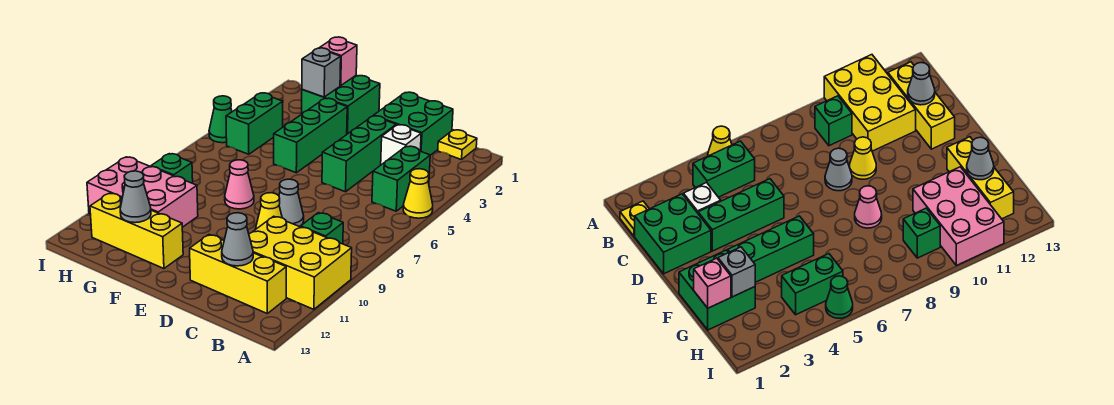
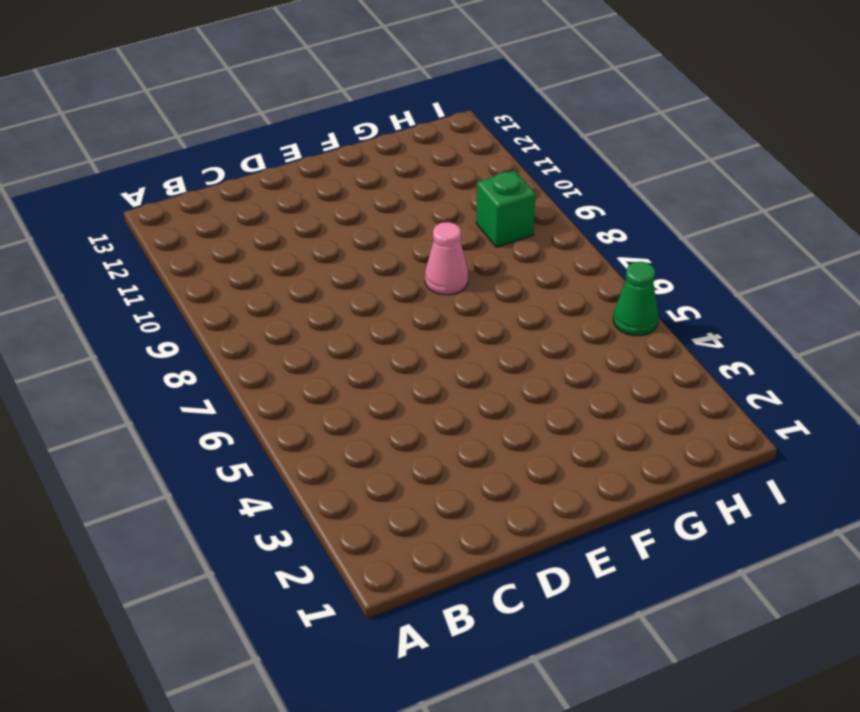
none -> yellow cone A5 level 1
none -> yellow brick A10:C11 level 1
none -> yellow plate B1 level 1

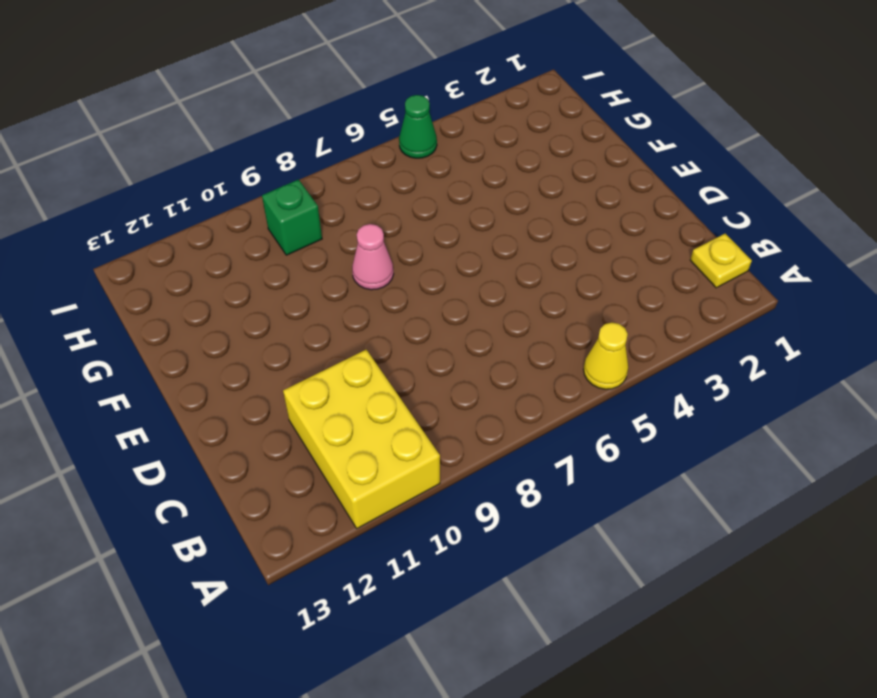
none -> green brick B4:B5 level 1
none -> green brick B9 level 1
none -> yellow brick B12:D12 level 1

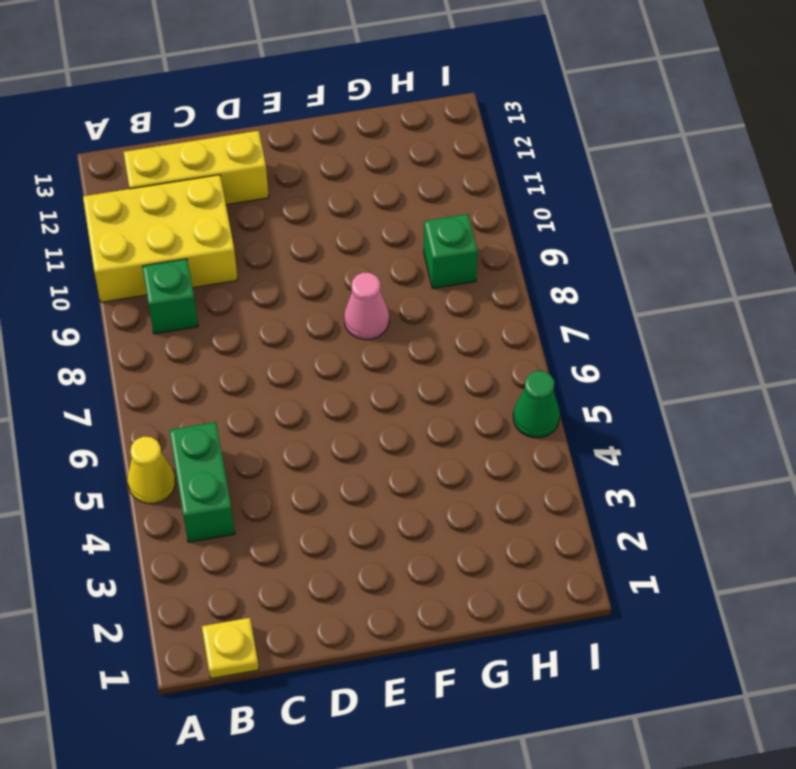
none -> green brick C1:D2 level 1
none -> white brick C3 level 1
none -> green brick D3:D5 level 1

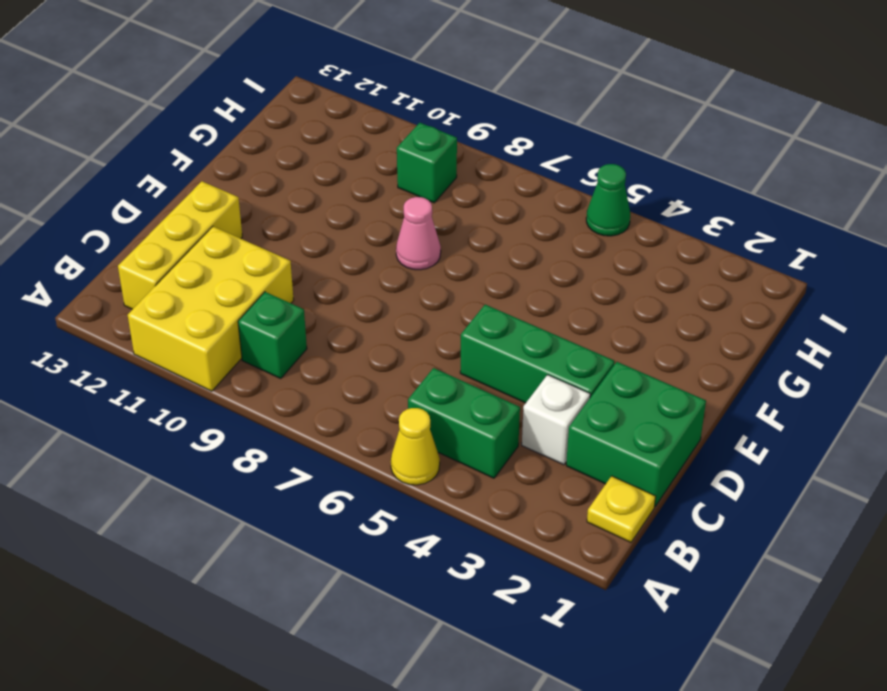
none -> grey cone D8 level 1
none -> yellow cone D9 level 1
none -> green brick F1:G2 level 1

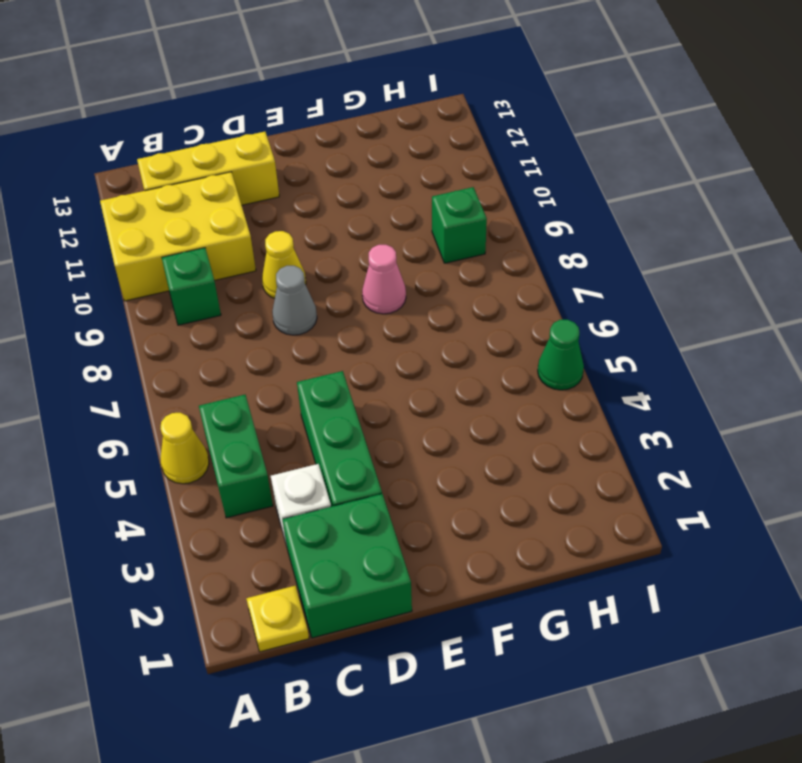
none -> green brick F1:G2 level 1
none -> green brick F3:F5 level 1
none -> yellow brick F12:H12 level 1

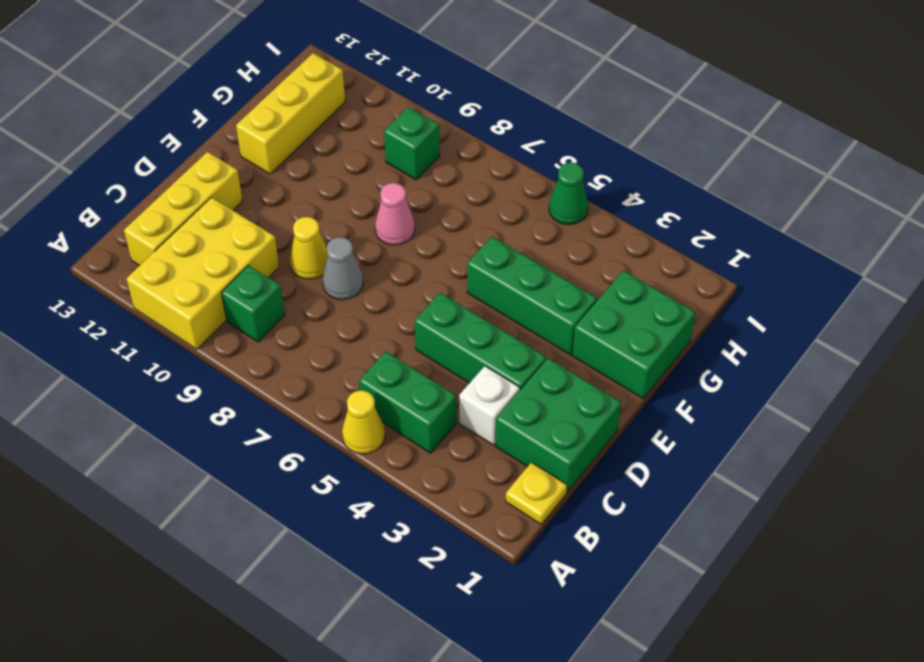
none -> pink brick G10:I11 level 1
none -> green brick H4:H5 level 1
none -> grey cone C12 level 2

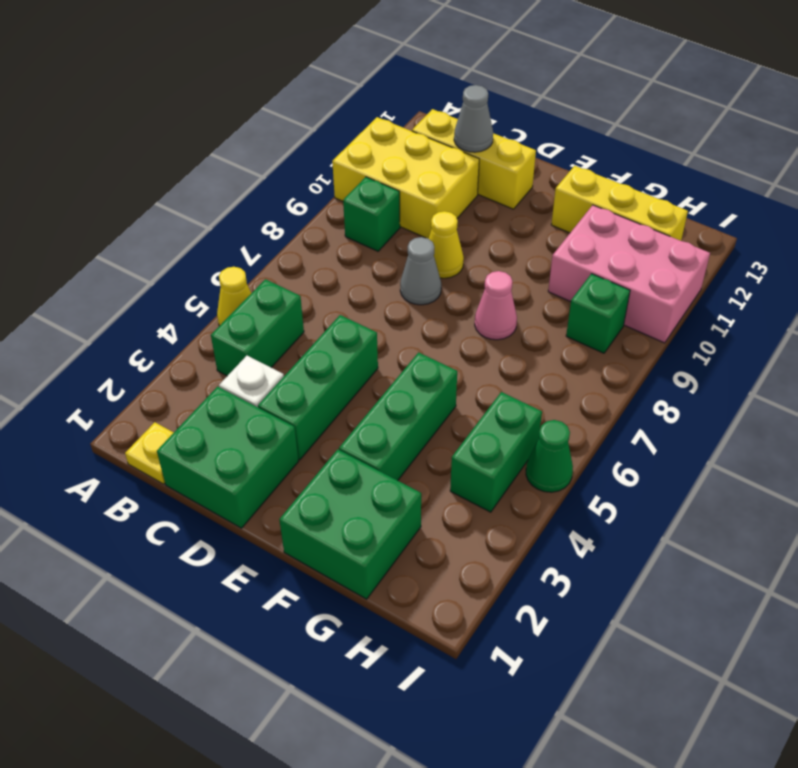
none -> pink brick G1 level 2
none -> grey brick G2 level 2
none -> grey cone G12 level 2

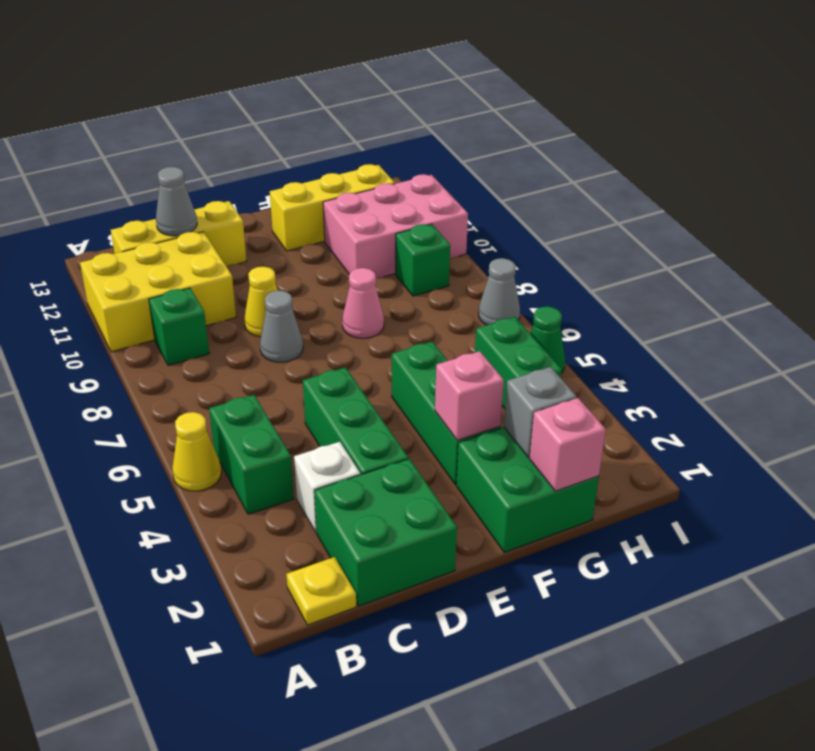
pink brick F3 level 2 -> none
grey cone I7 level 1 -> grey cone G12 level 2

